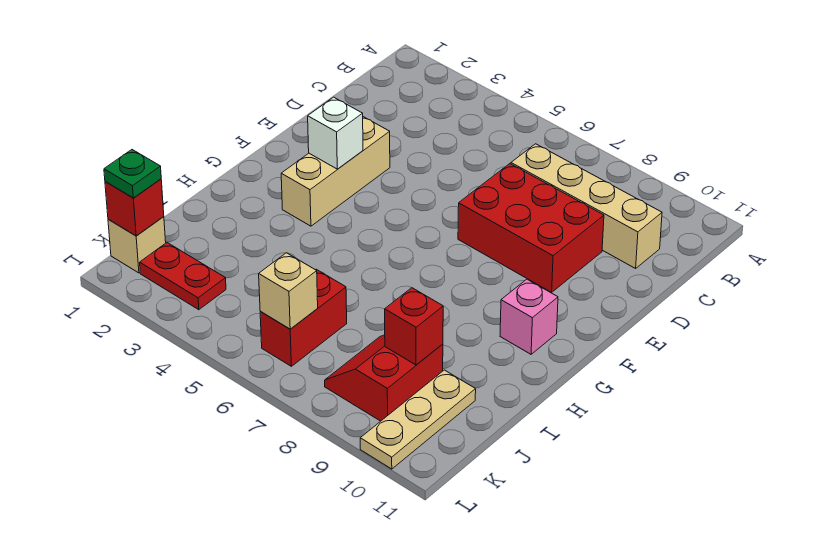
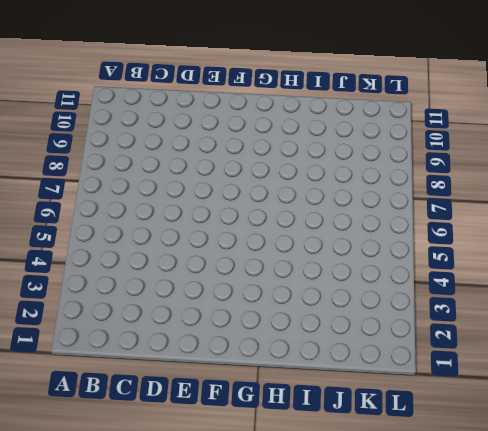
none -> tan brick C7:C10 level 1
none -> red brick D7:E9 level 1
none -> tan brick E3:G3 level 1

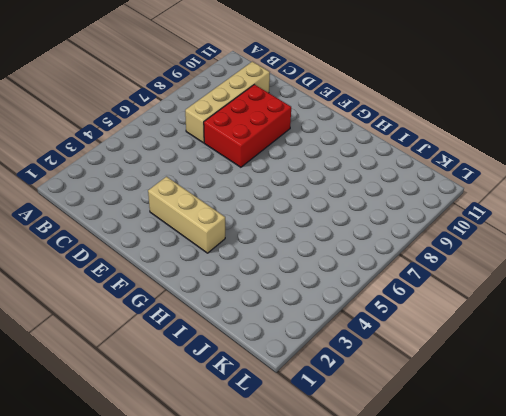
none -> pink brick G10 level 1
none -> red brick J6:K6 level 1
none -> red slope J8:K9 level 1 top 9

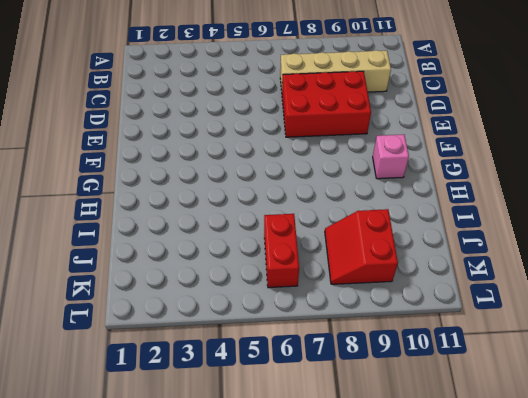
none -> tan brick E3:G3 level 1
none -> tan plate J10:L10 level 1
none -> tan brick K1 level 1

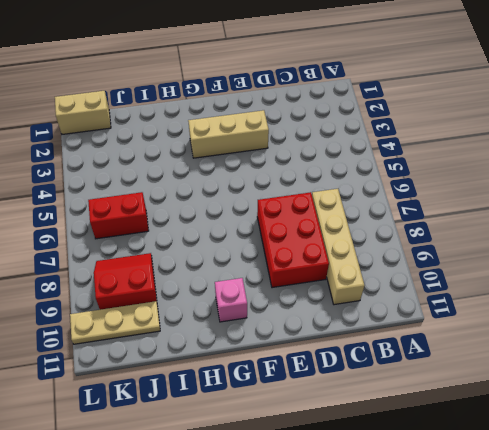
tan brick K1:L1 level 1 -> tan brick K1 level 1
none -> red plate K2:K3 level 1
none -> white brick F3 level 2
none -> red brick J9 level 2

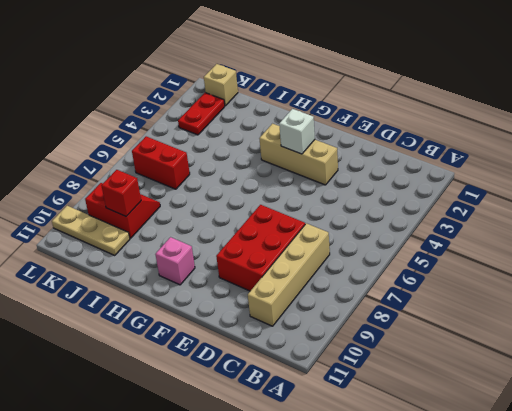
none -> red brick K1 level 2
none -> tan brick K6 level 2
none -> green plate K1 level 3

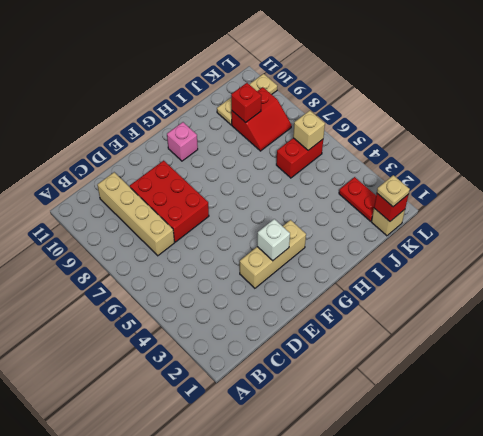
tan plate K1 level 3 -> green plate K1 level 3

